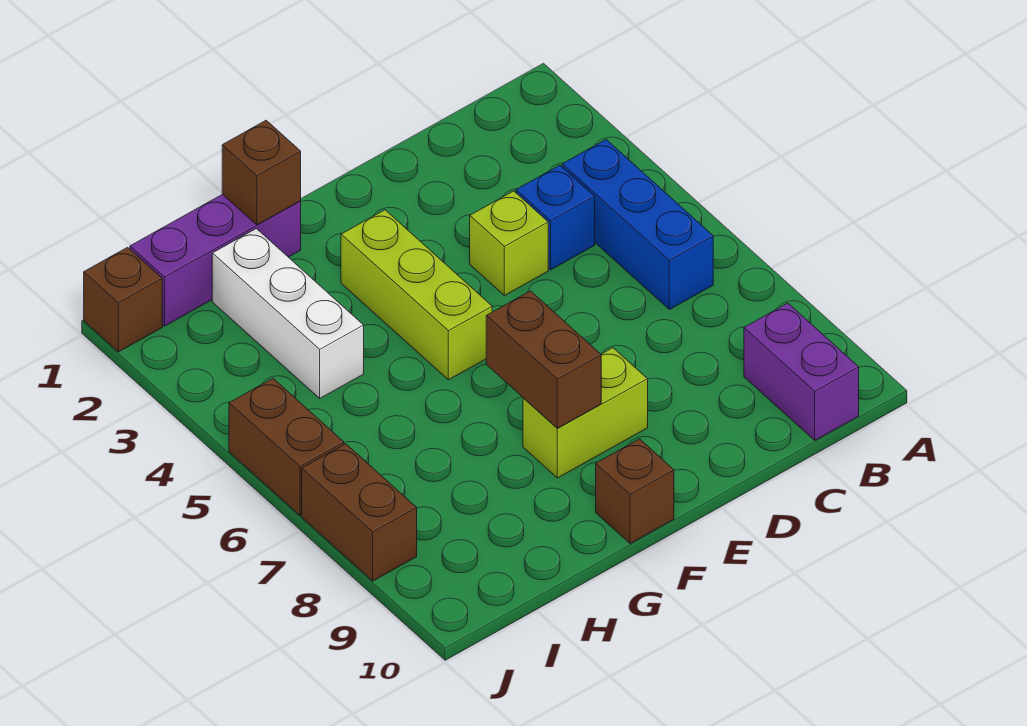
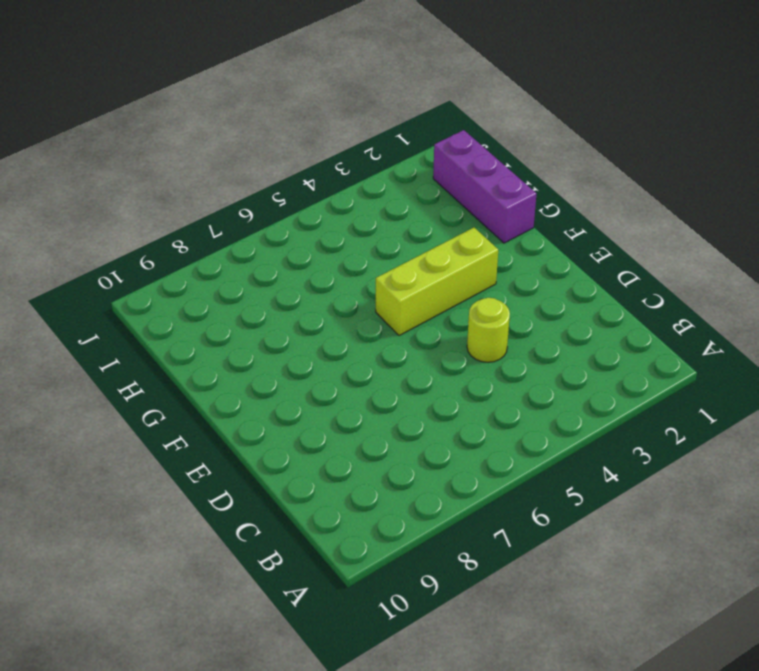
lime round brick D4 level 1 -> lime brick D4 level 1
none -> blue brick B4:B6 level 1
none -> purple brick B9:B10 level 1
none -> blue brick C4 level 1

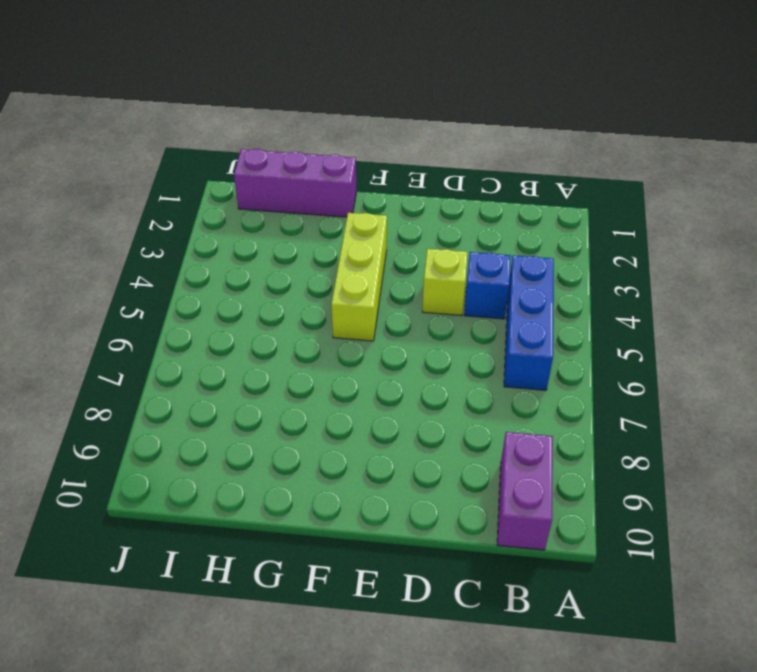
none -> lime brick E8:F8 level 1
none -> brown brick F10 level 1
none -> white brick H2:H4 level 1

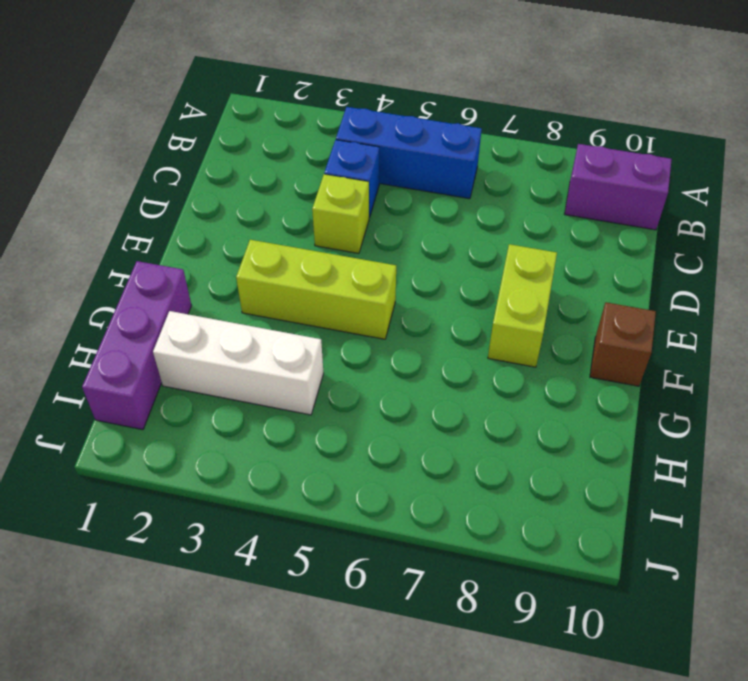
none -> brown brick J1 level 1
none -> brown brick J5:J6 level 1
none -> brown brick J7:J8 level 1

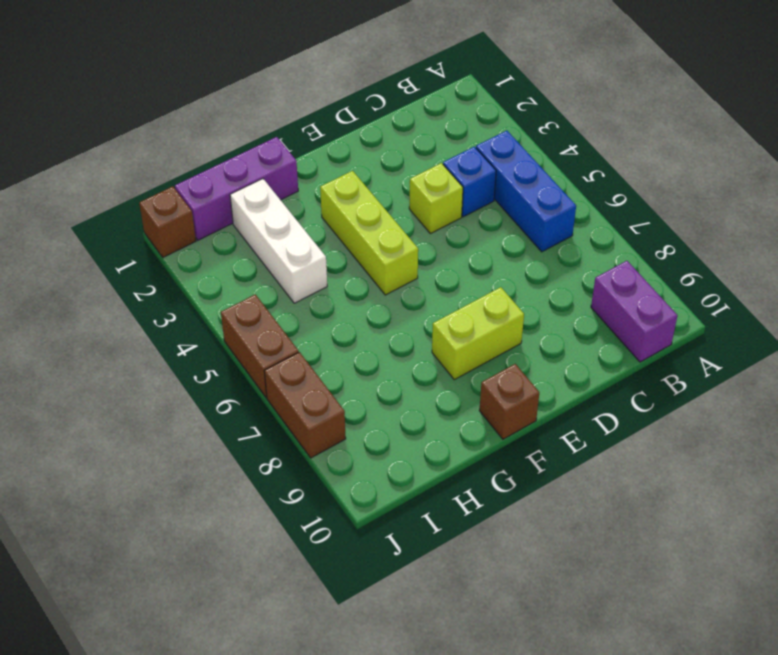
none -> brown brick F7:F8 level 2
none -> brown brick G1 level 2

